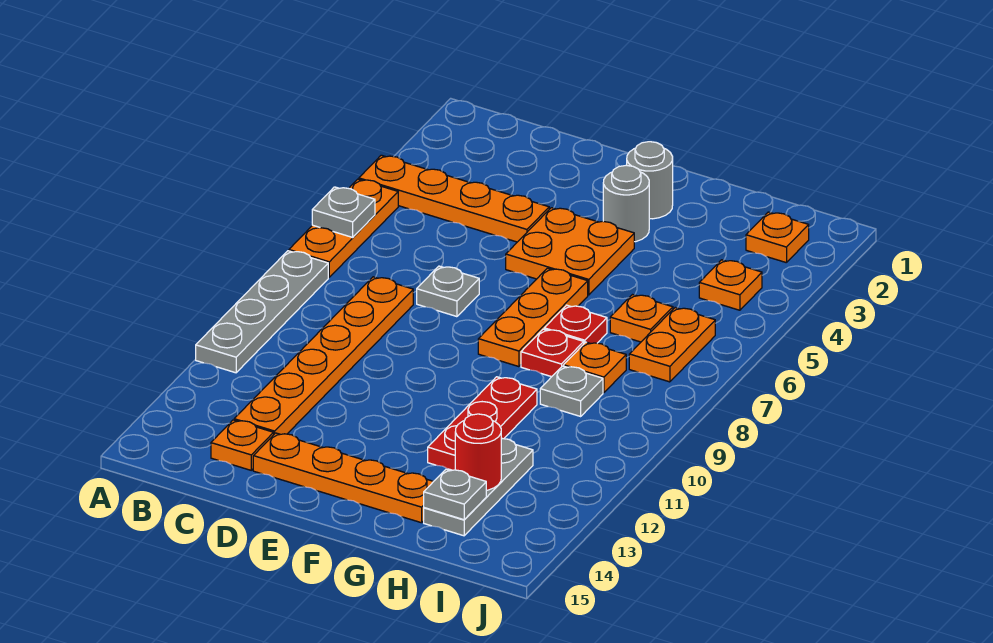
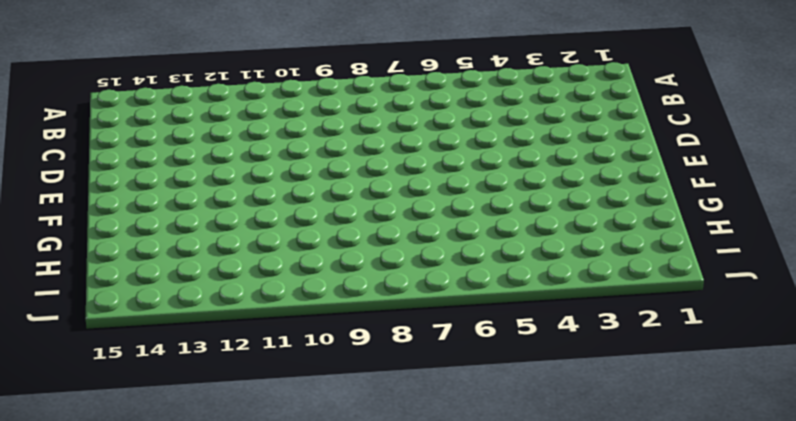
none -> orange plate A4:D4 level 1
none -> orange plate A5:A7 level 1
none -> grey plate A8:A11 level 1

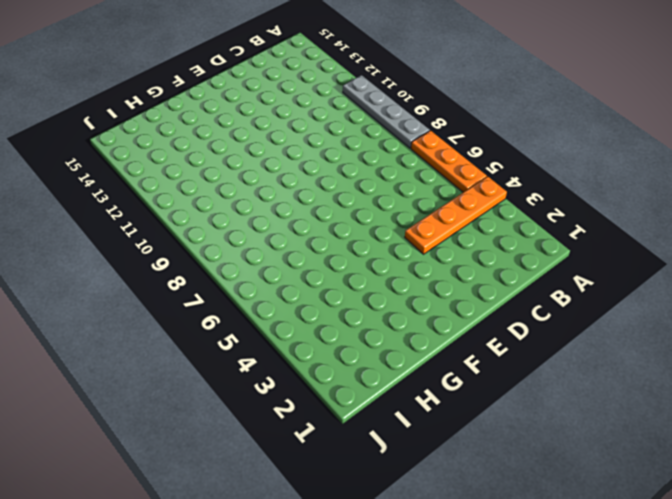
none -> orange plate C8:C13 level 1
none -> orange plate C14 level 1
none -> grey plate D7 level 1

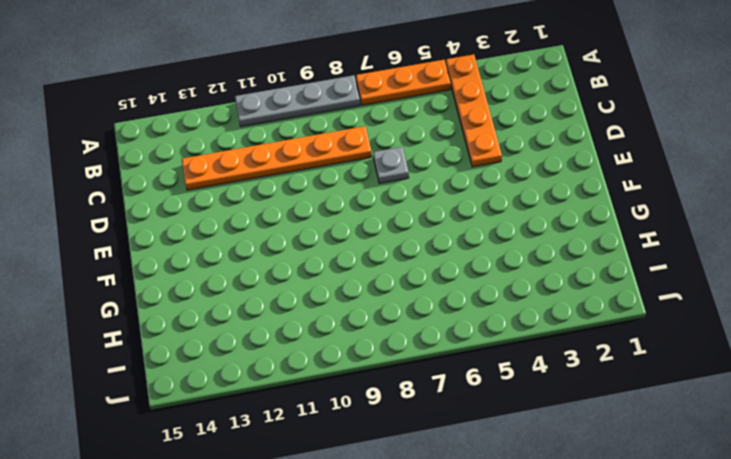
none -> orange plate C14 level 1
none -> orange plate D14:G14 level 1
none -> orange plate E4:F5 level 1

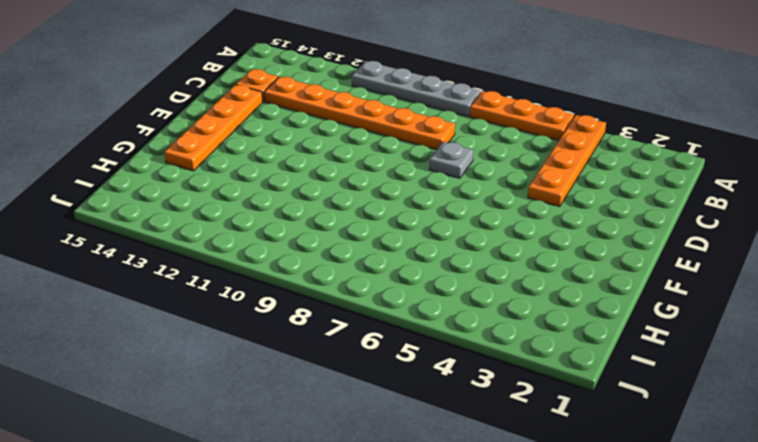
none -> orange plate E4:F5 level 1
none -> grey round brick F2 level 1
none -> grey round brick F3 level 1

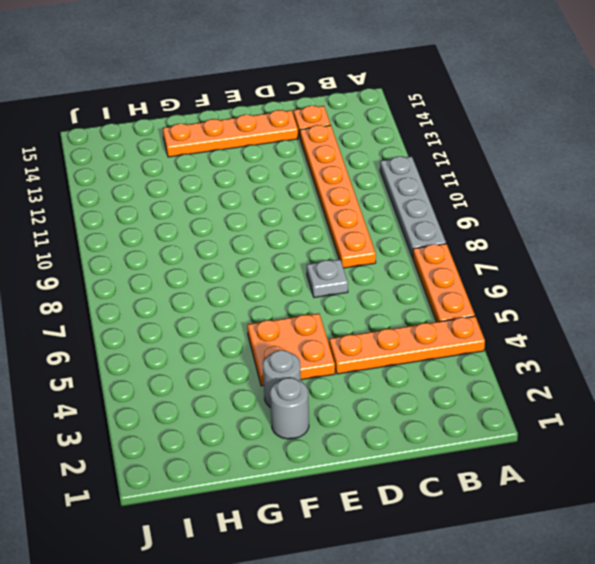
none -> orange plate F6:F8 level 1
none -> red plate G7 level 1
none -> red plate G8 level 1

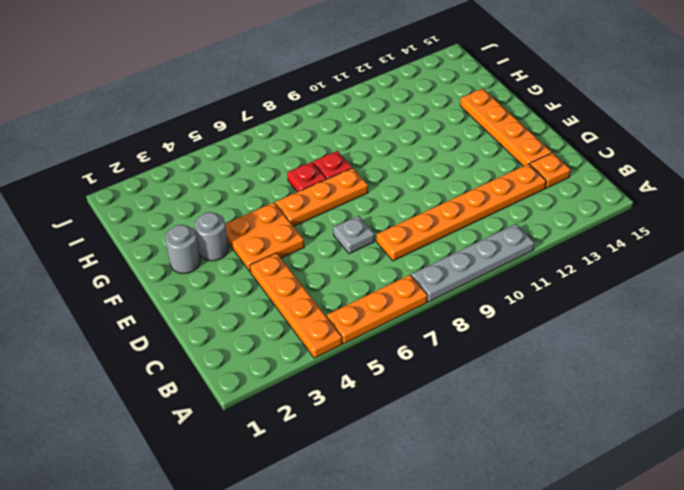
none -> red plate G10:G12 level 1
none -> orange plate H6 level 1
none -> orange plate H8 level 1

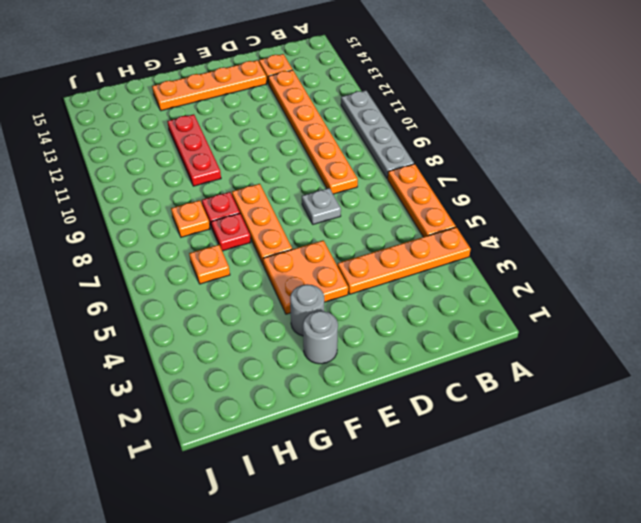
none -> grey plate H9 level 1
none -> grey plate H12:H14 level 1
none -> orange plate I2 level 1

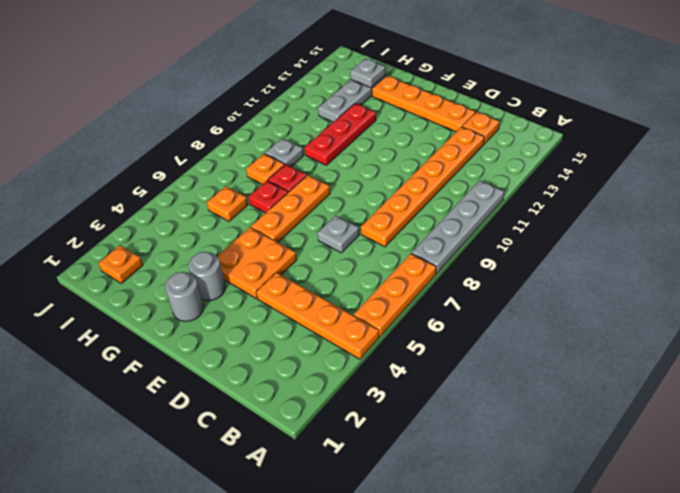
none -> orange plate I4 level 1
none -> orange plate I6:I7 level 1
none -> grey plate A6 level 2

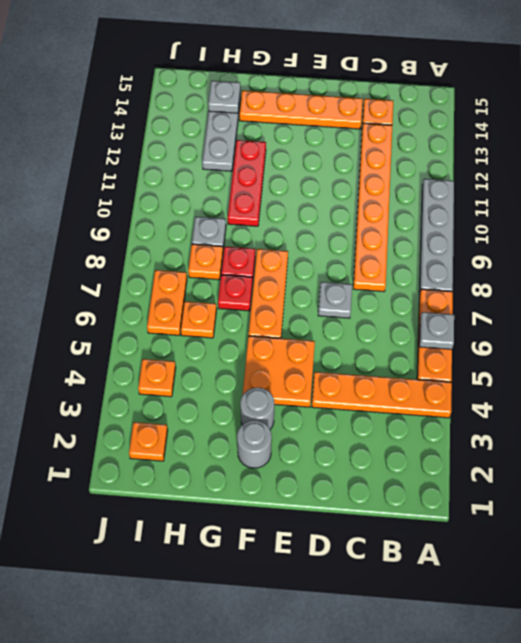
none -> red round brick H13 level 2

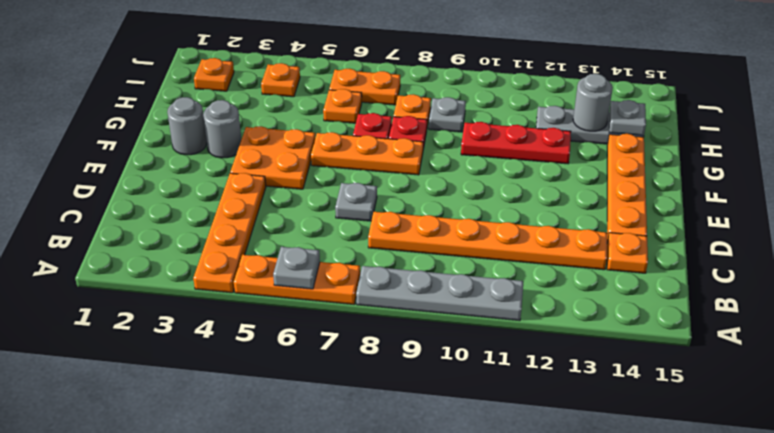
grey round brick H13 level 2 -> red round brick H13 level 2

